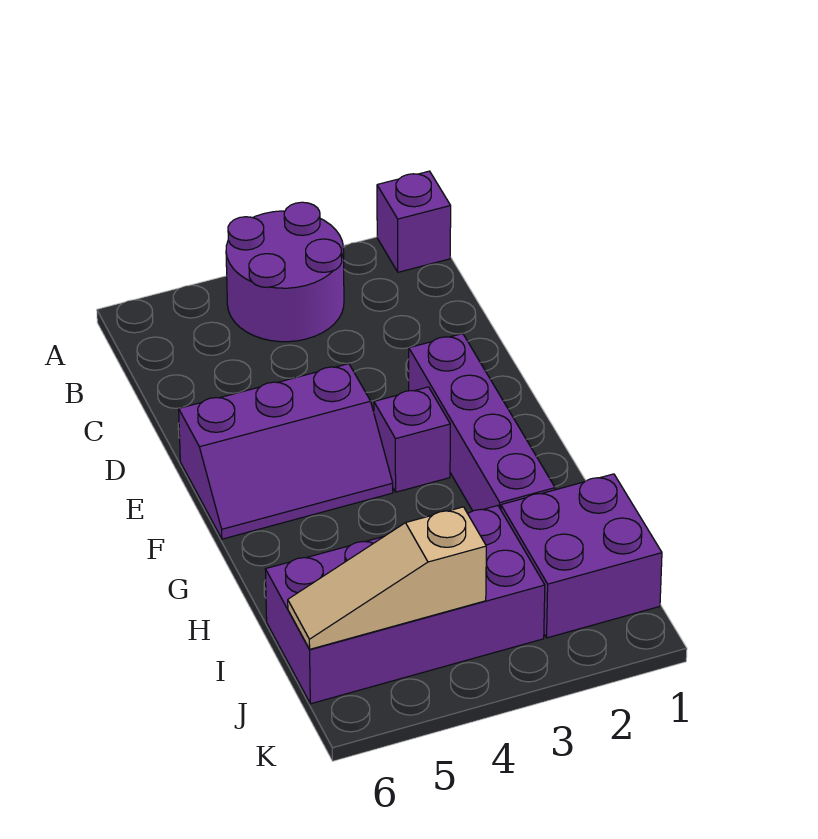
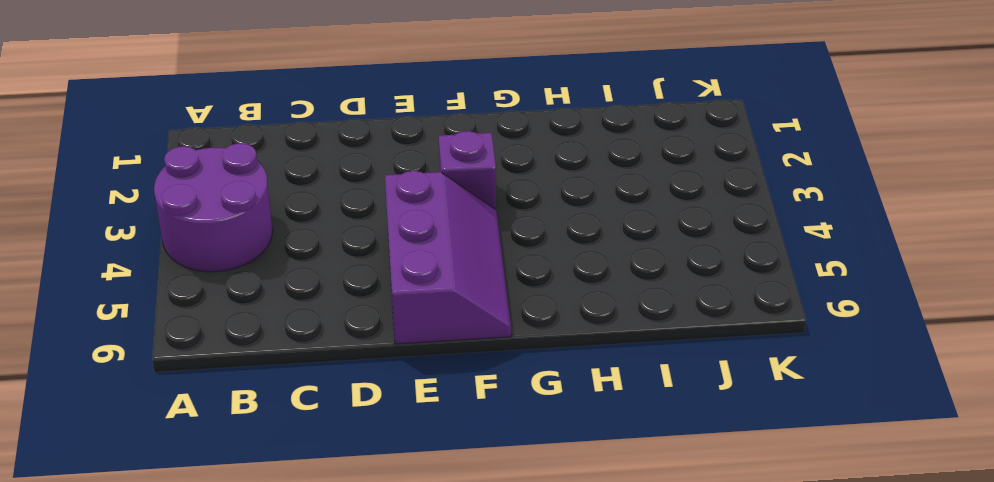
none -> purple brick A1 level 1
none -> purple brick E2:H2 level 1

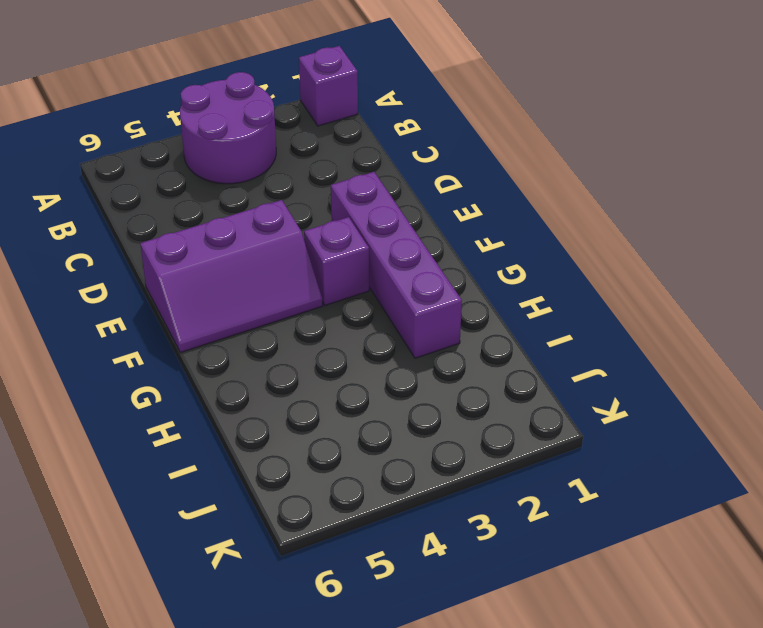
none -> purple brick I1:J2 level 1
none -> purple brick I3:J6 level 1

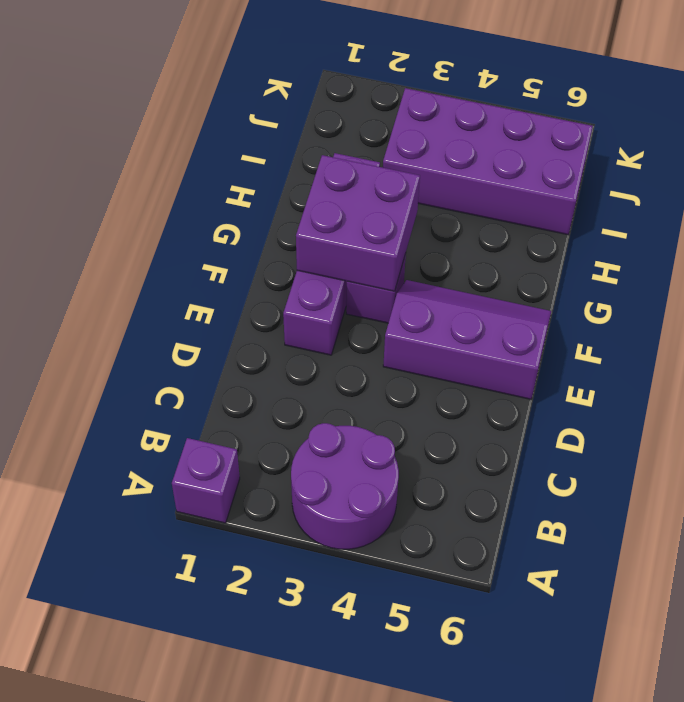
purple brick F2:G3 level 2 -> purple brick I1:J2 level 1
none -> tan slope J4:J6 level 2 top 4

